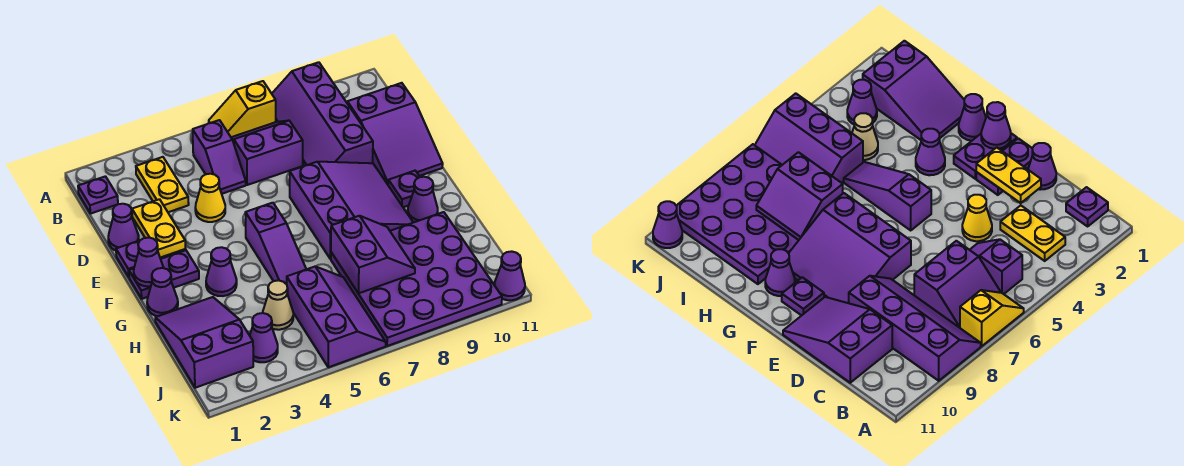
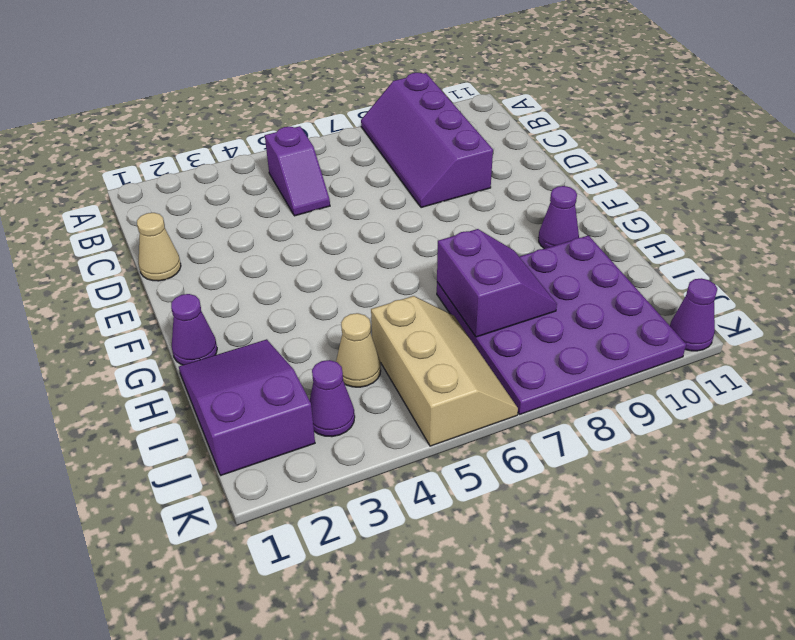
tan cone D1 level 1 -> purple cone D1 level 1
tan slope I5:K6 level 1 top 5 -> purple slope I5:K6 level 1 top 5
none -> yellow slope A6:A7 level 1 top 7
none -> purple plate B1 level 1
none -> yellow plate B3:C3 level 1

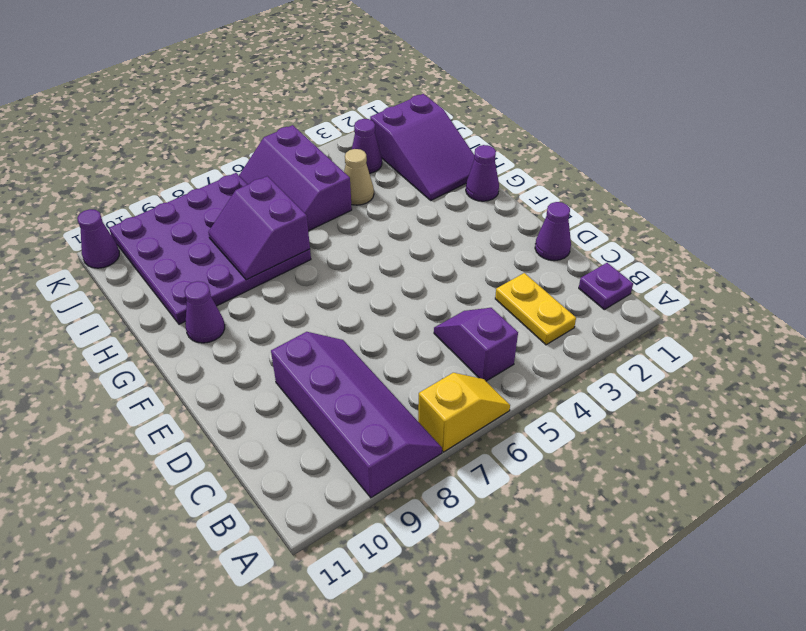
none -> purple slope B6:C7 level 1 top C
none -> purple slope C10:E11 level 1 top C
none -> yellow cone D4 level 1

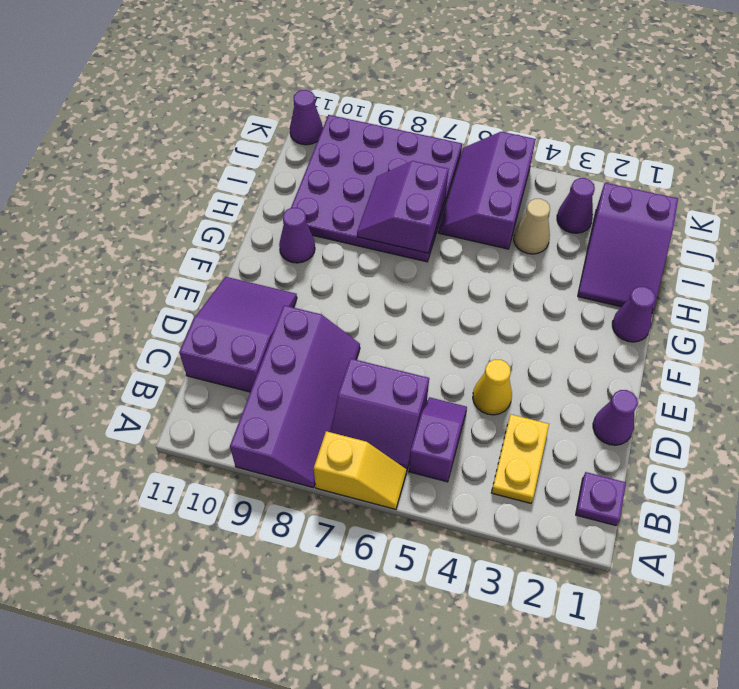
none -> purple plate E1:E2 level 1
none -> purple slope E7:G9 level 1 top 7
none -> purple plate F1:F2 level 1

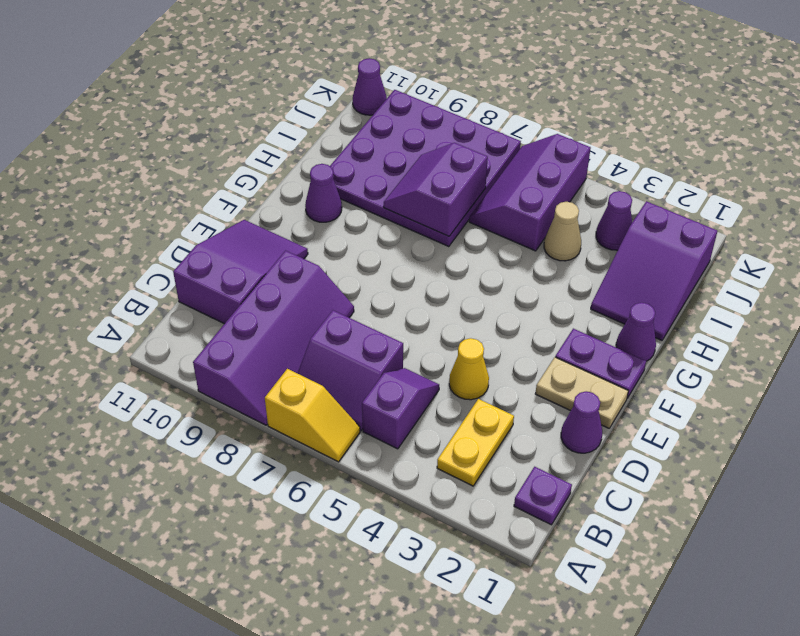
tan plate E1:E2 level 1 -> purple plate E1:E2 level 1
none -> purple slope E7:G9 level 1 top 7
none -> purple slope F5:H5 level 1 top F
none -> purple plate F10 level 1

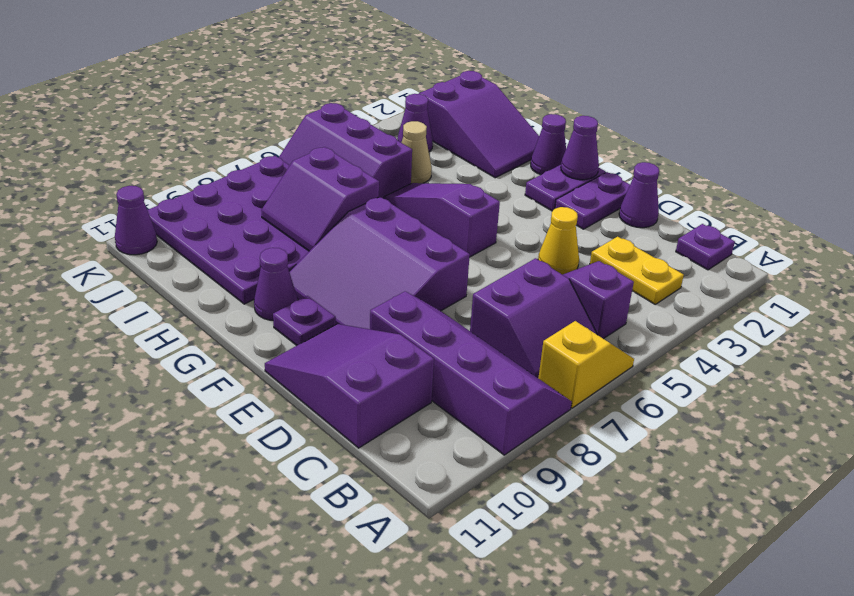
none -> purple cone G3 level 1
none -> yellow plate D2:E2 level 2

